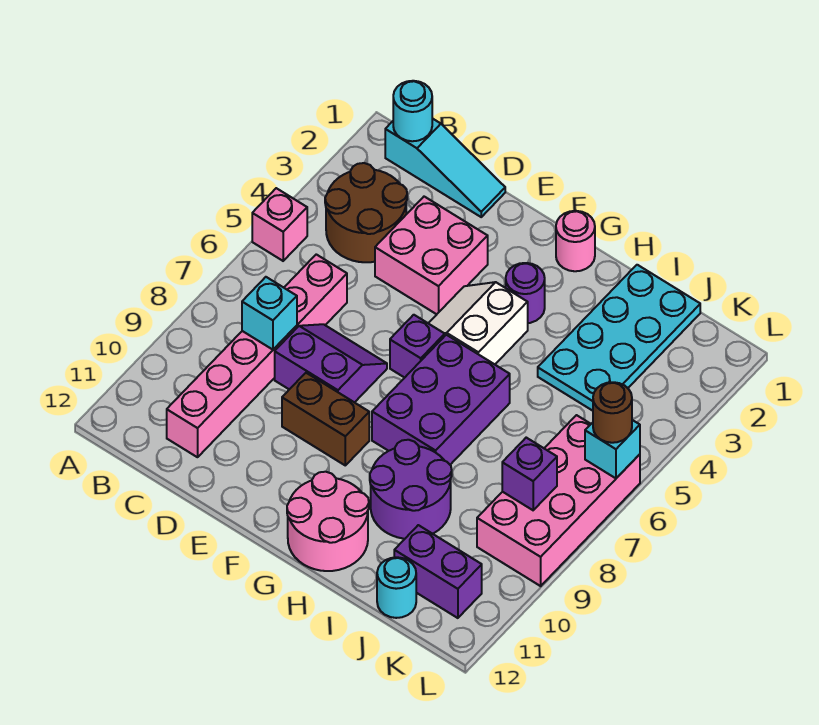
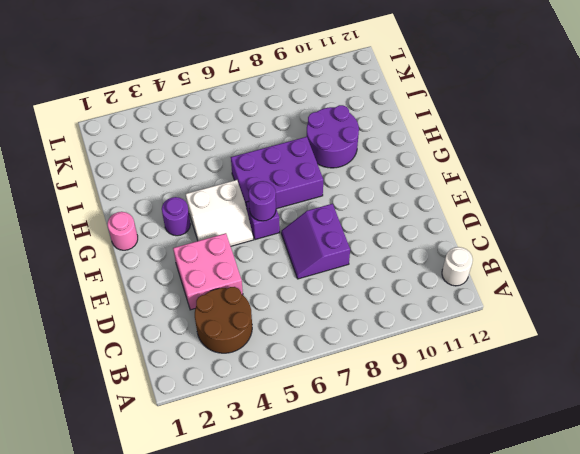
white round brick B12 level 1 -> none
purple round brick F6 level 2 -> none
none -> pink brick A5 level 1
none -> cyan slope B1:D1 level 1 top B
none -> pink brick C6:C11 level 1

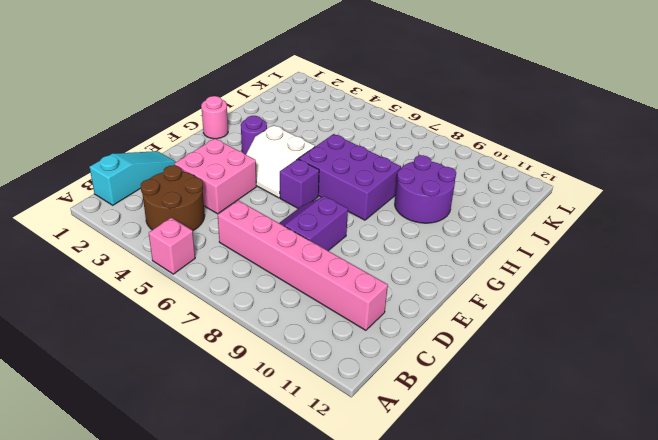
none -> brown brick E9:F9 level 1
none -> pink round brick G11:H12 level 1
none -> cyan plate I1:J4 level 1

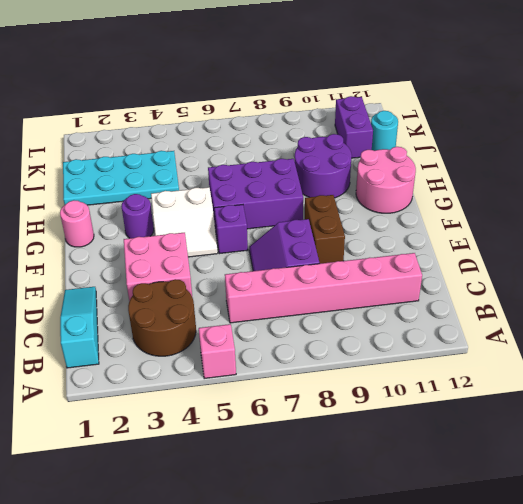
none -> pink brick K6:L9 level 1
none -> cyan round brick B1 level 2
none -> cyan brick C8 level 2

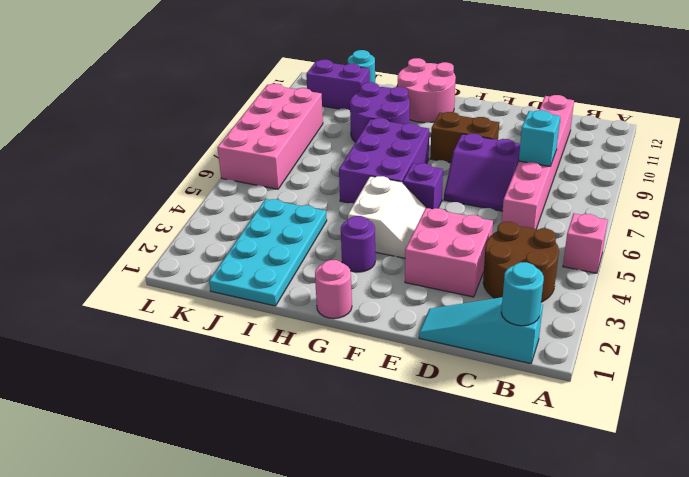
none -> purple brick K8 level 2
none -> cyan brick L6 level 2
none -> brown round brick L6 level 3

